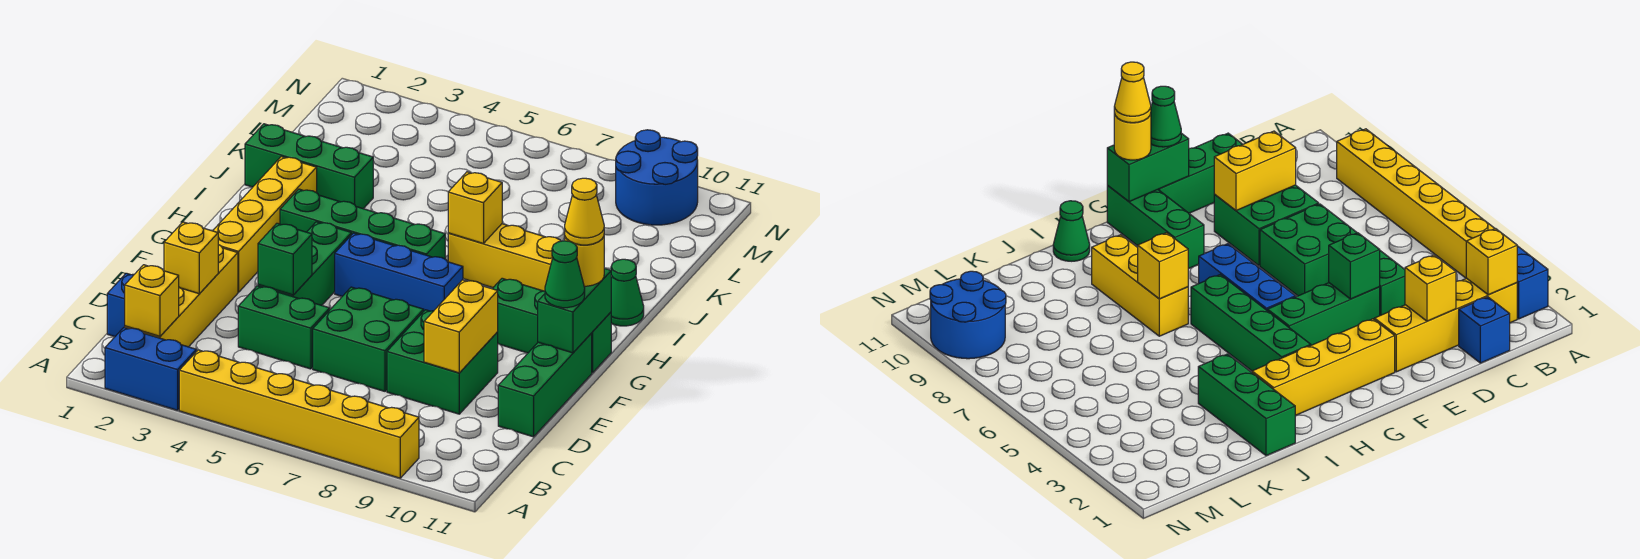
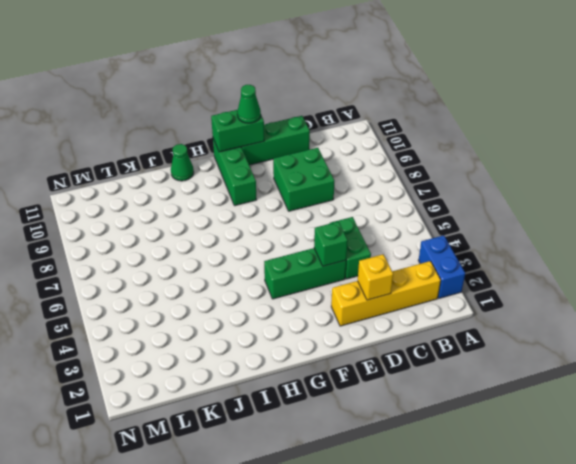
none -> yellow brick A4:A9 level 1
none -> blue brick C1 level 1
none -> green brick D6:E7 level 1

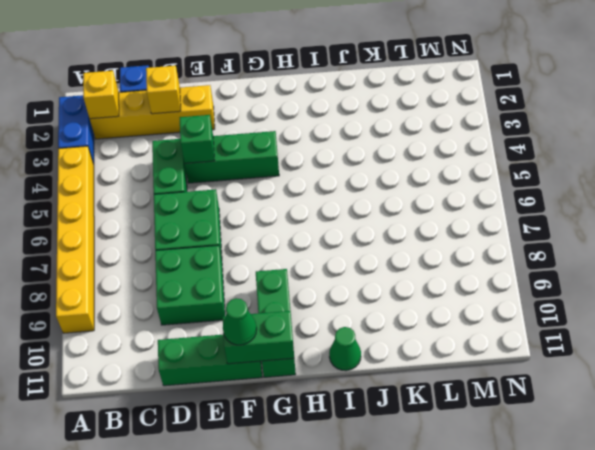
none -> yellow brick F2:I2 level 1
none -> blue brick G5:G7 level 1
none -> green brick H3:H6 level 1

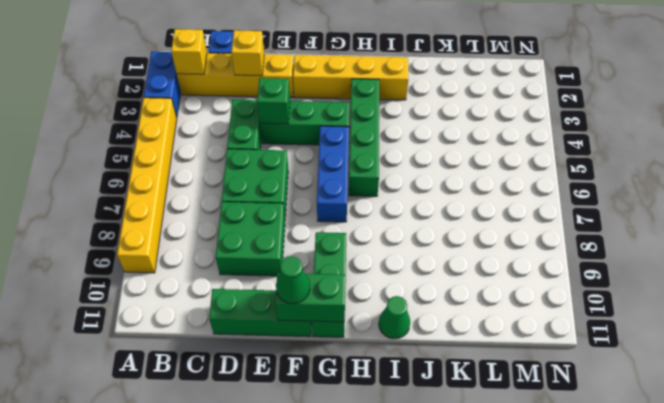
none -> yellow brick I7:I9 level 1
none -> green brick J1:J3 level 1
none -> blue round brick M9:N10 level 1

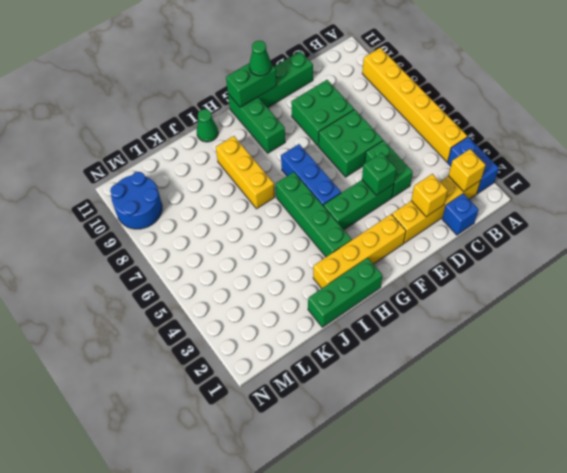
green brick H1:J1 level 1 -> green brick J1:J3 level 1
none -> yellow brick D9:E9 level 2
none -> yellow brick I7 level 2
none -> yellow round brick G11 level 3

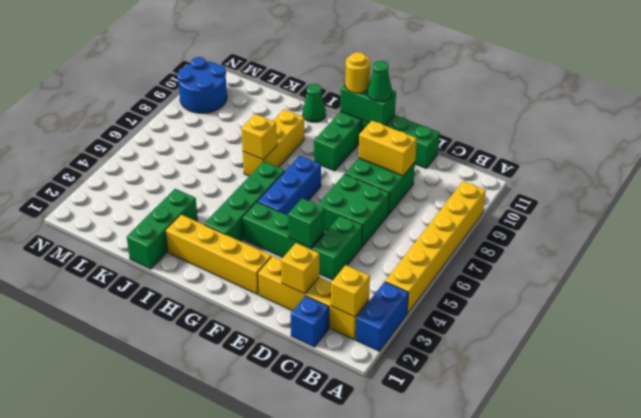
none -> yellow cone G11 level 4

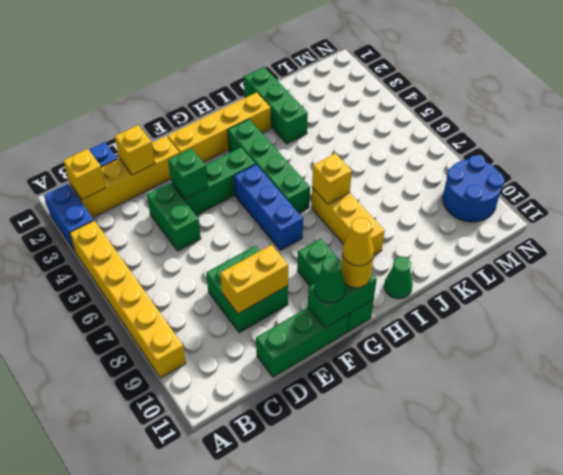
none -> green brick D6:E7 level 1

